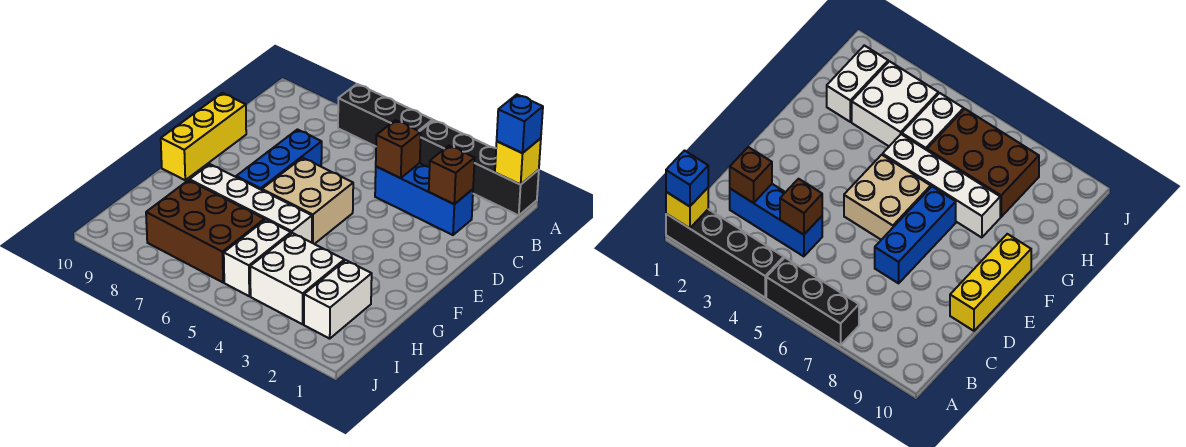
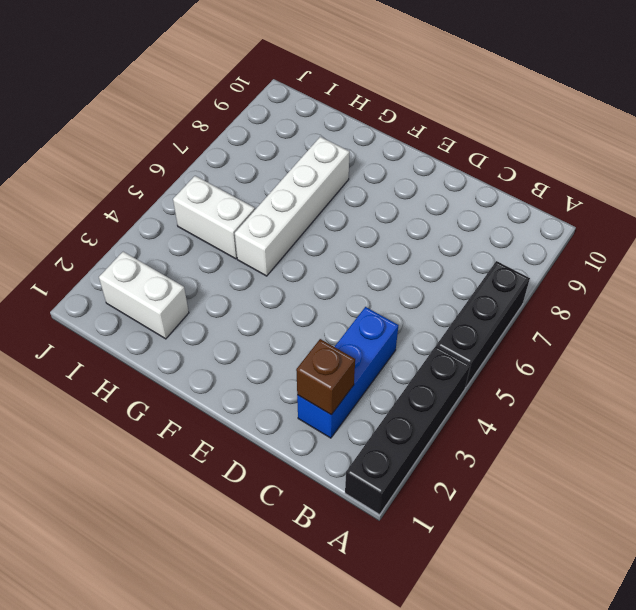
none -> blue brick D7:F7 level 1
none -> yellow brick D10:F10 level 1
none -> tan brick E5:F6 level 1

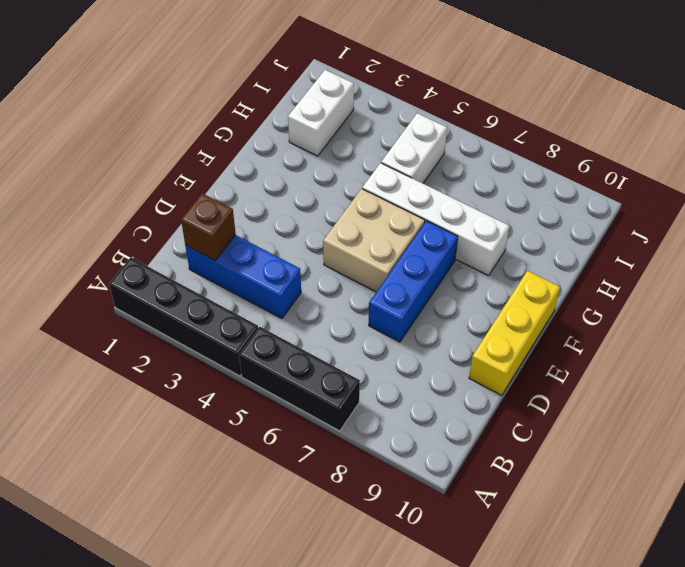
none -> white brick H3:I4 level 1
none -> brown brick H6:I8 level 1
none -> yellow brick A1 level 2

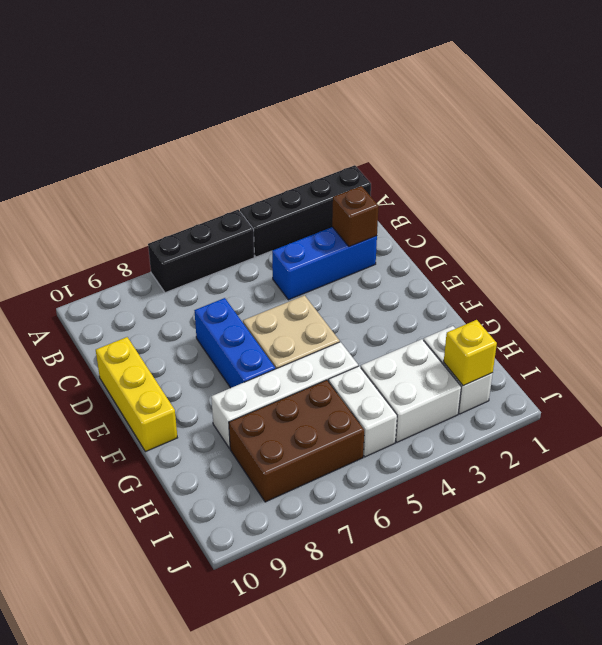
yellow brick I2 level 2 -> yellow brick A1 level 2
none -> brown brick C4 level 2
none -> blue brick A1 level 3

